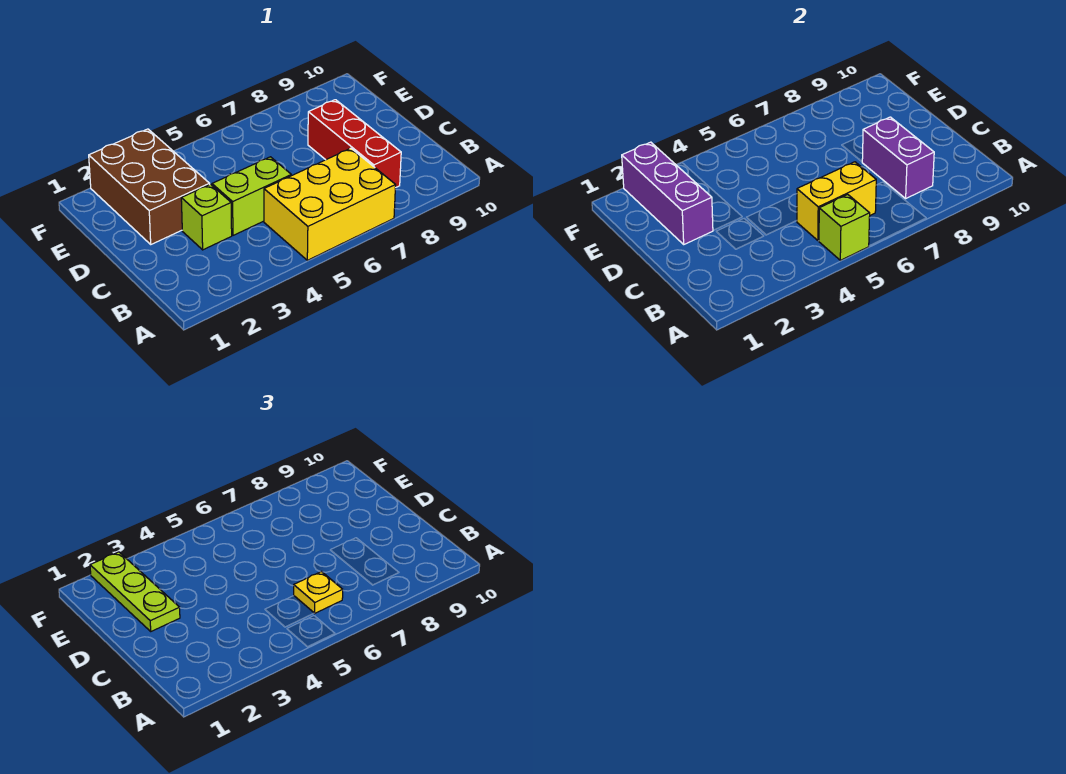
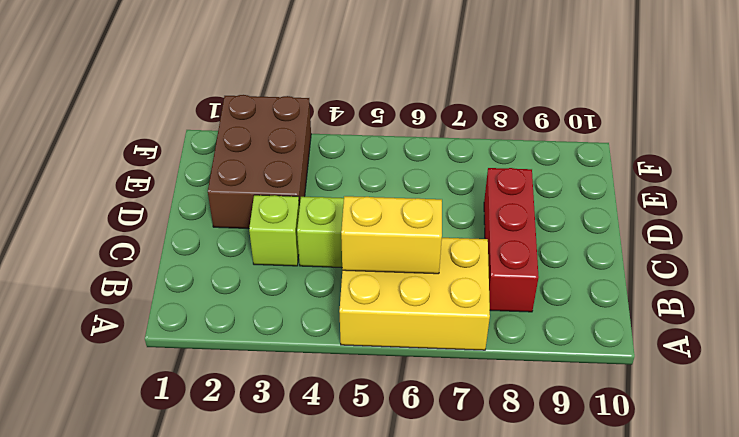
none -> lime brick A5 level 2
none -> purple brick B8:C8 level 2

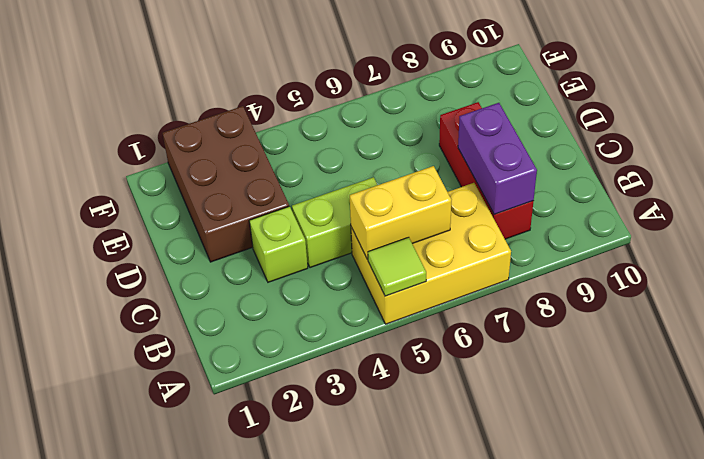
lime tile A5 level 2 -> lime brick A5 level 2
none -> purple brick D2:F2 level 2
none -> yellow plate B6 level 3

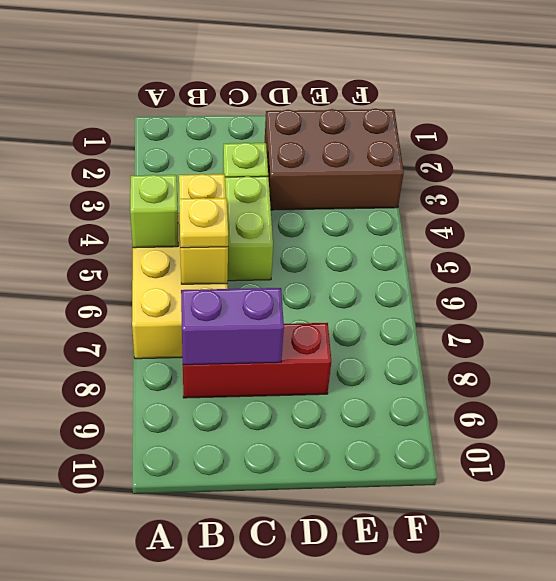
none -> purple brick D2:F2 level 2
none -> lime plate D2:F2 level 3

